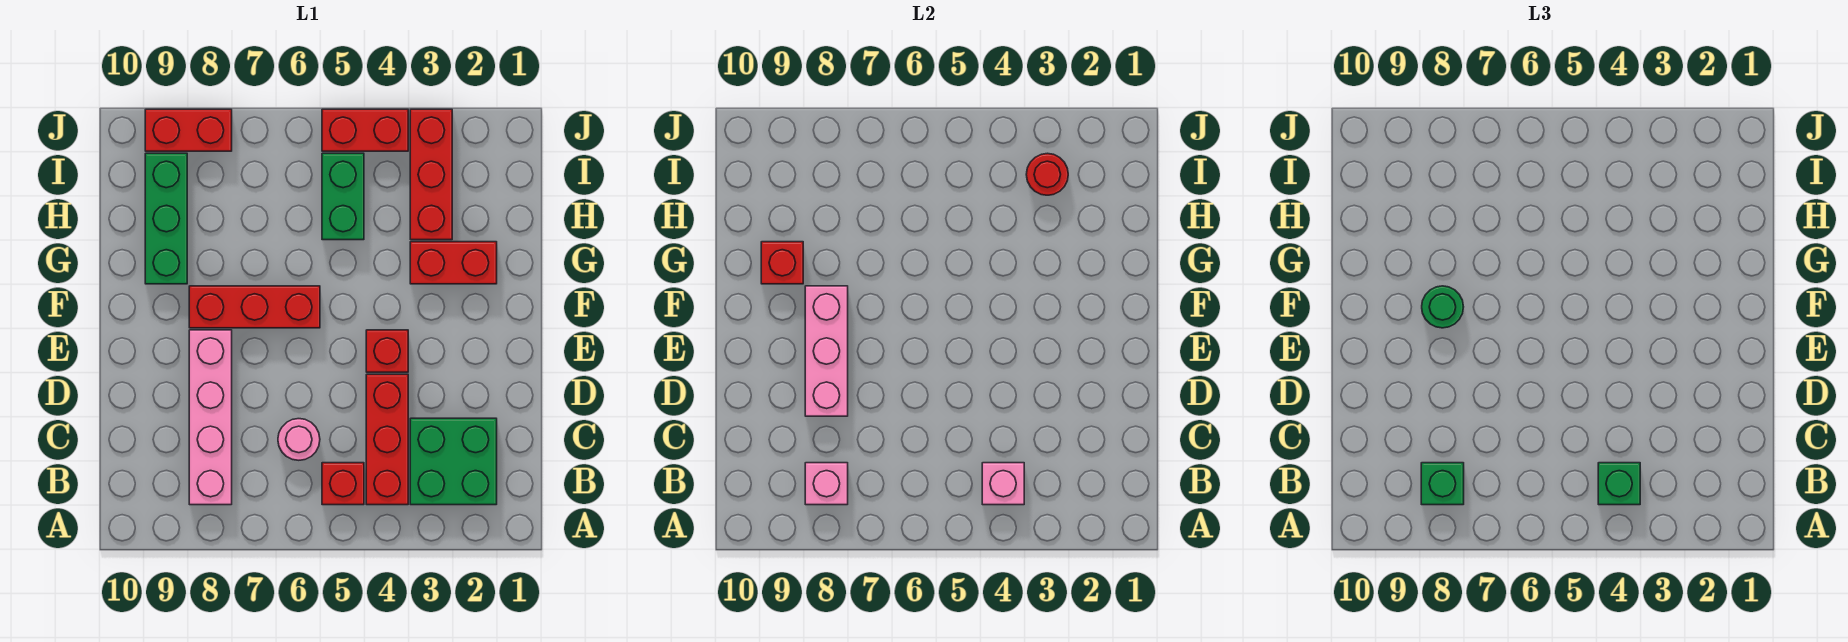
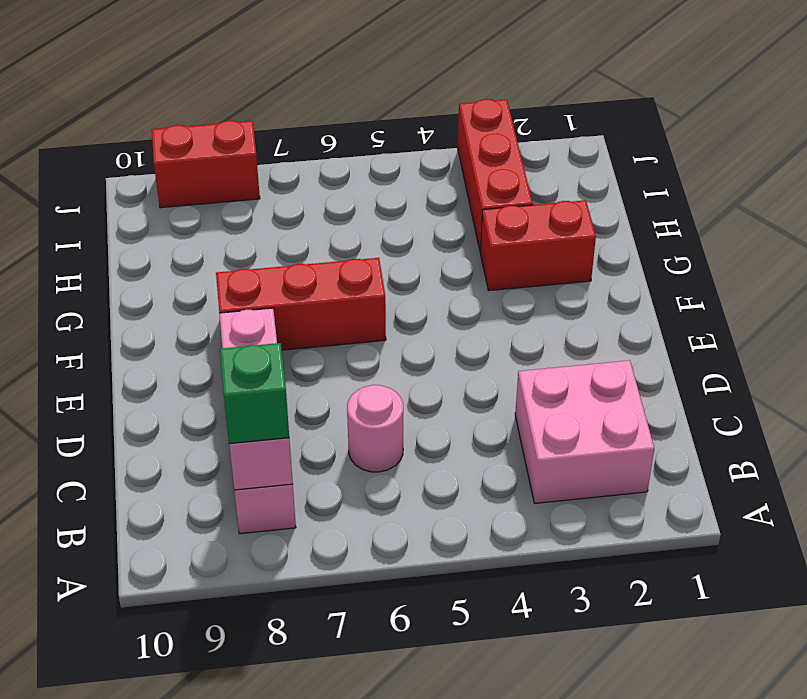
pink brick B2:C3 level 1 -> green brick B2:C3 level 1
none -> red brick B4:D4 level 1
none -> red brick B5 level 1
none -> red brick E4 level 1

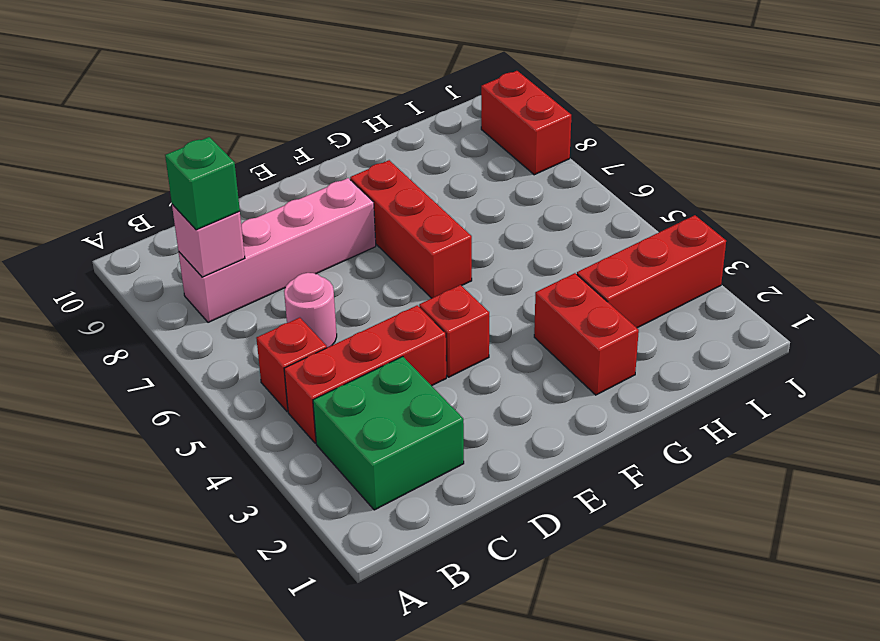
none -> green brick G9:I9 level 1
none -> green brick H5:I5 level 1
none -> red brick J4:J5 level 1

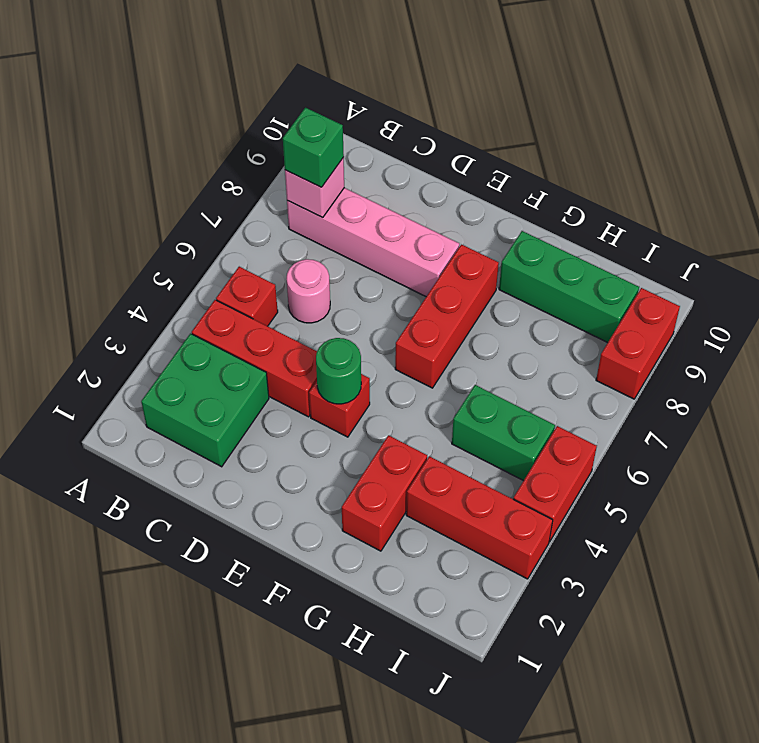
green round brick E4 level 2 -> green round brick F8 level 3
none -> pink brick B4 level 2
none -> pink brick D8:F8 level 2
none -> red brick G9 level 2

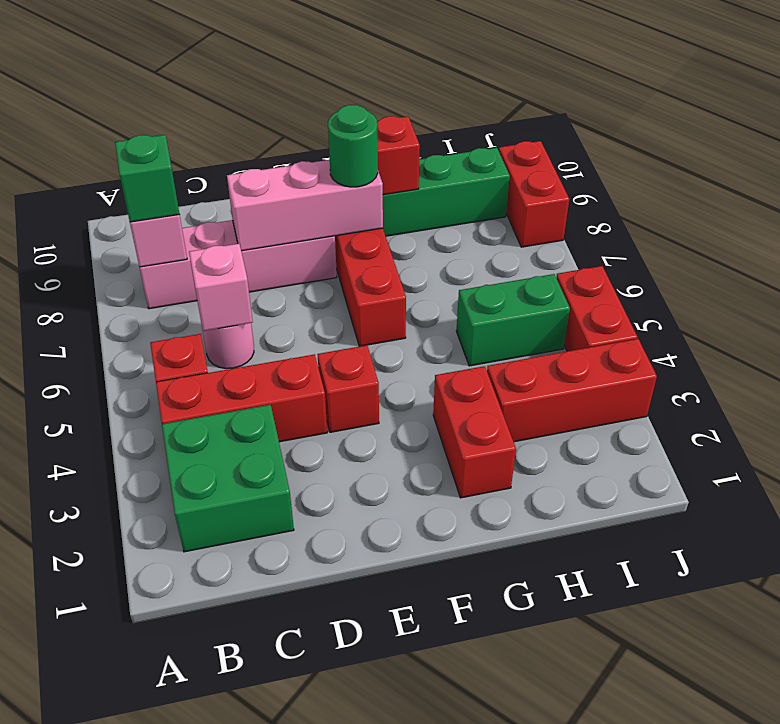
pink brick C6 level 2 -> pink brick B4 level 2
none -> red round brick I3 level 2
none -> green brick B4 level 3

